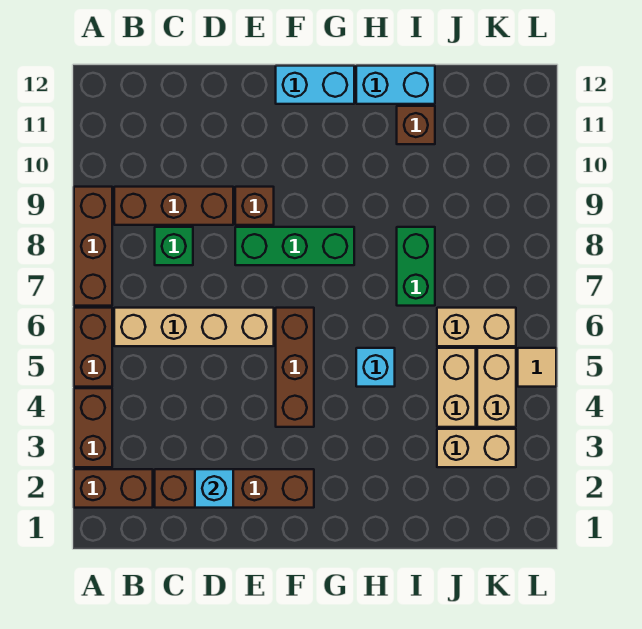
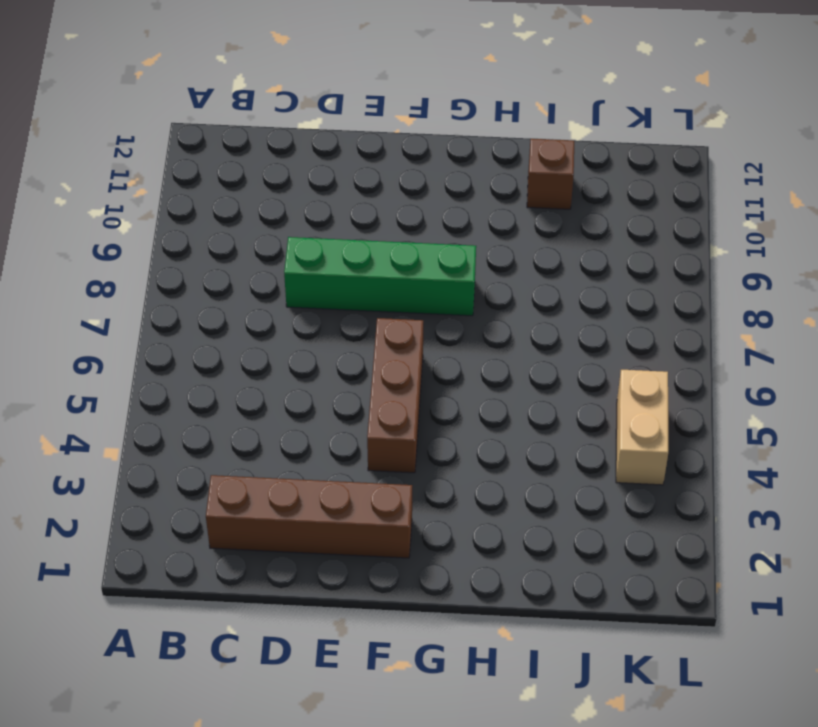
green brick D8:G8 level 1 -> green brick E8:G8 level 1
none -> brown brick A2:B2 level 1
none -> brown brick A3:A4 level 1
none -> brown brick A5:A6 level 1

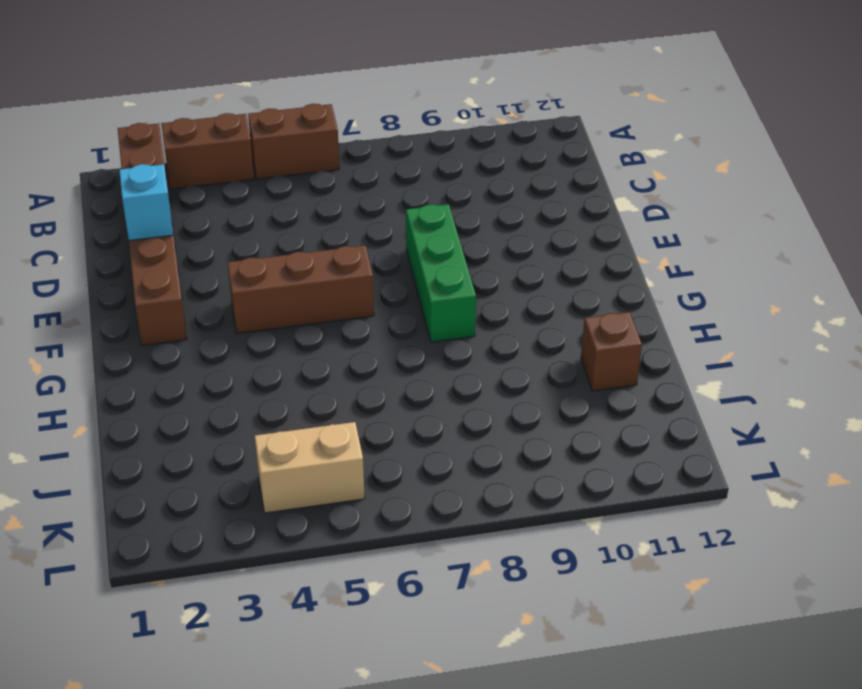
none -> brown brick A7:A9 level 1
none -> tan brick B6:E6 level 1
none -> brown brick B9:D9 level 1

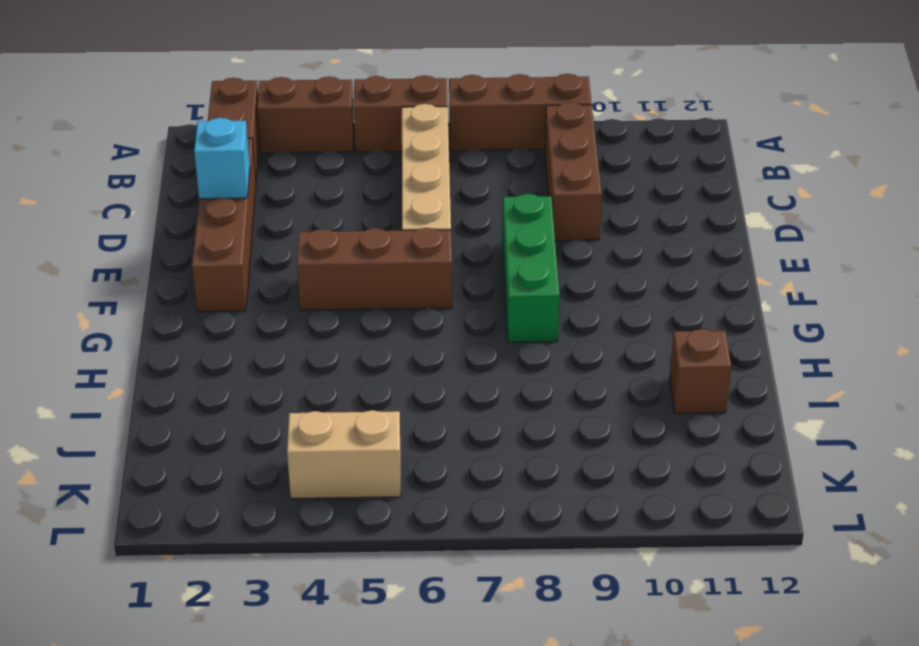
none -> green brick C8 level 1
none -> brown brick E9 level 1
none -> cyan brick F12:G12 level 1

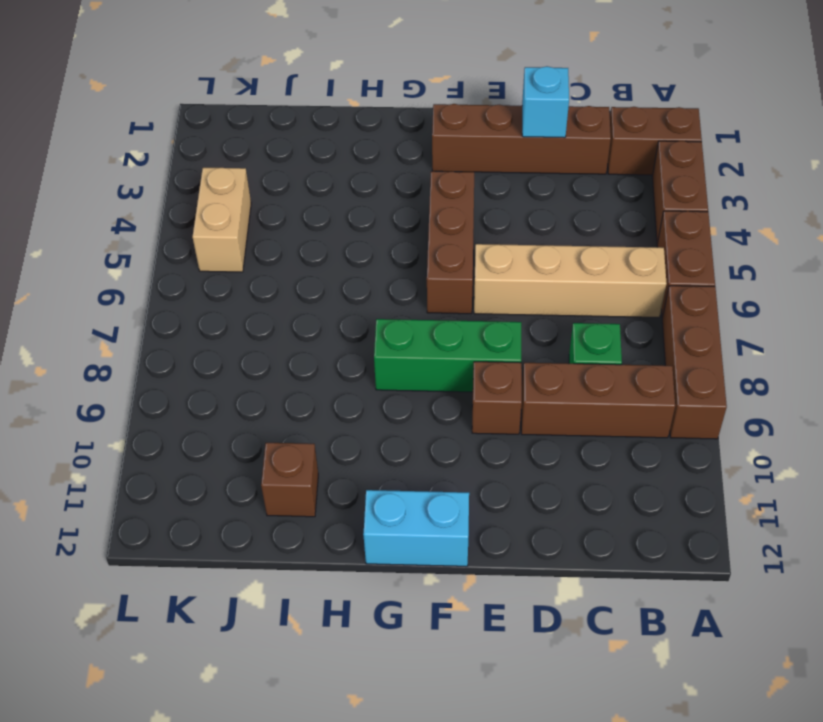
none -> cyan brick H5 level 1
none -> cyan brick H12:I12 level 1
none -> green brick I7:I8 level 1

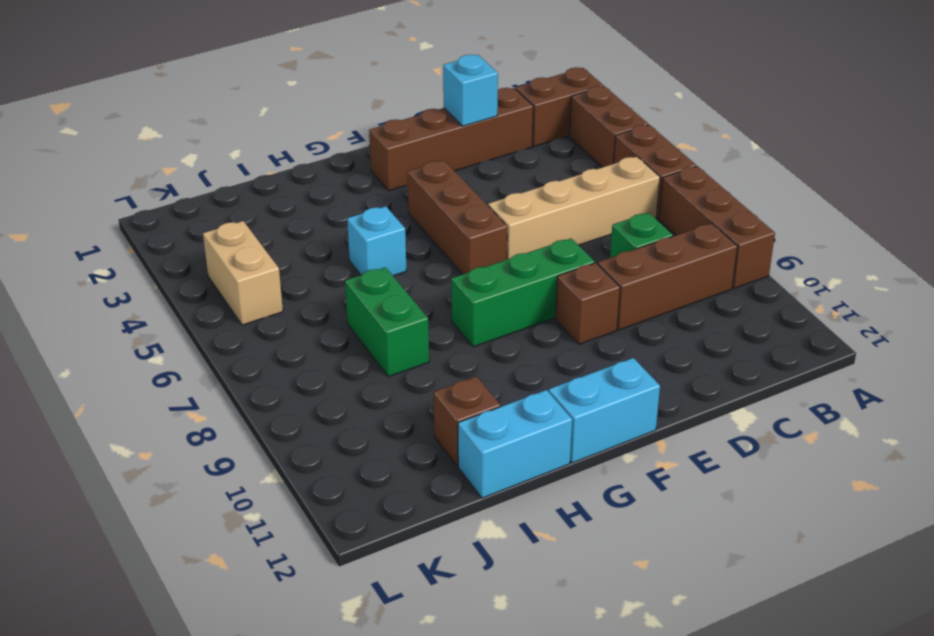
none -> tan brick J3:K3 level 1
none -> tan brick J4:J5 level 1
none -> tan brick J6:K6 level 1

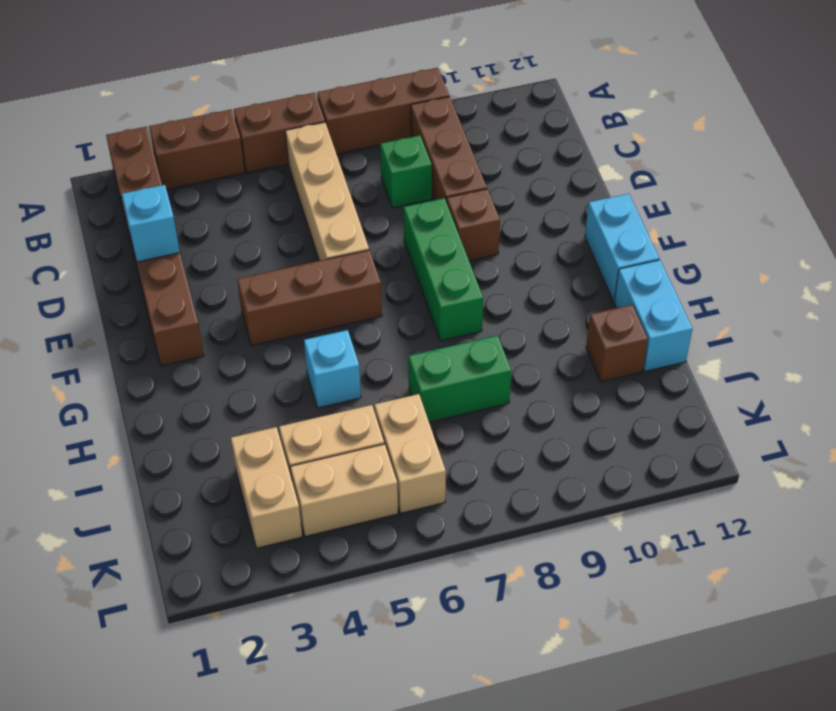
none -> tan tile L5 level 1

